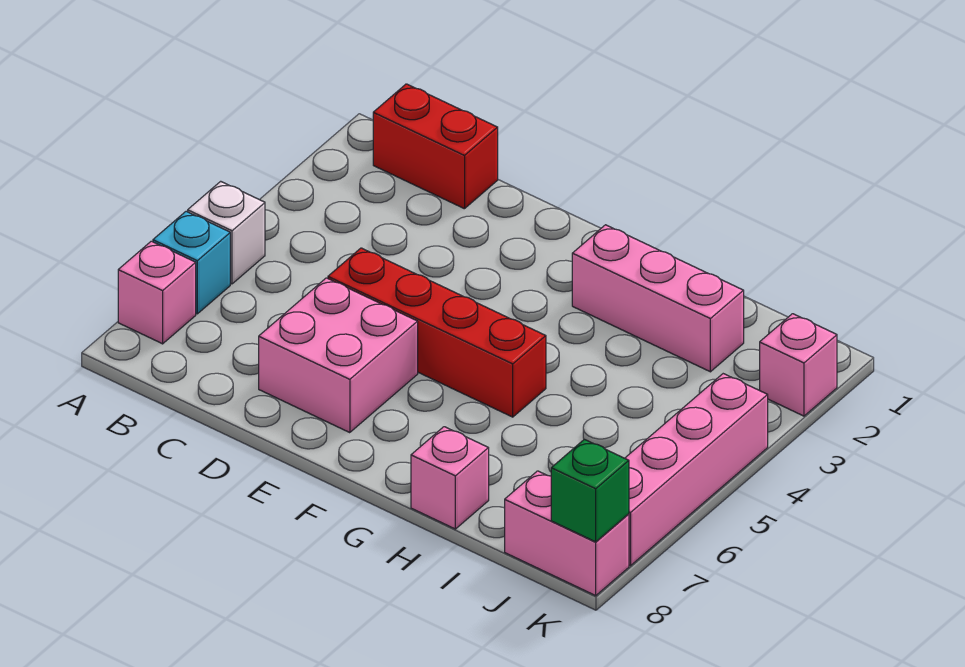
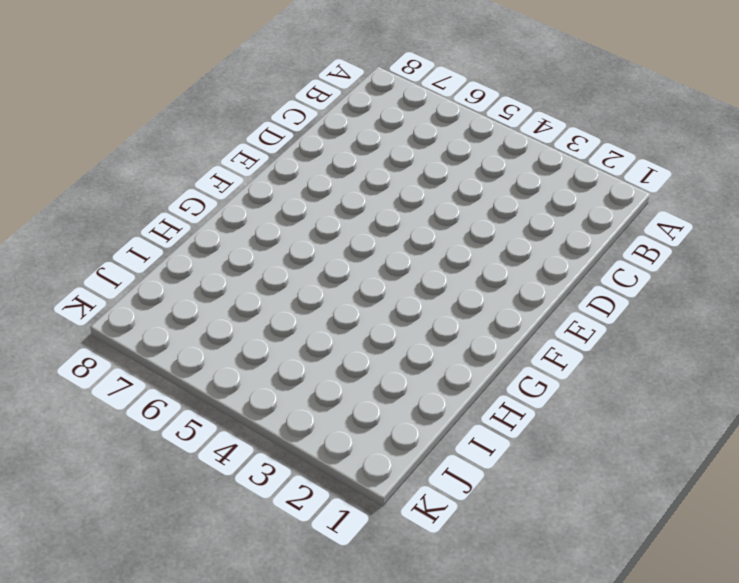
none -> white brick A5 level 1
none -> cyan brick A6 level 1
none -> pink brick A7 level 1

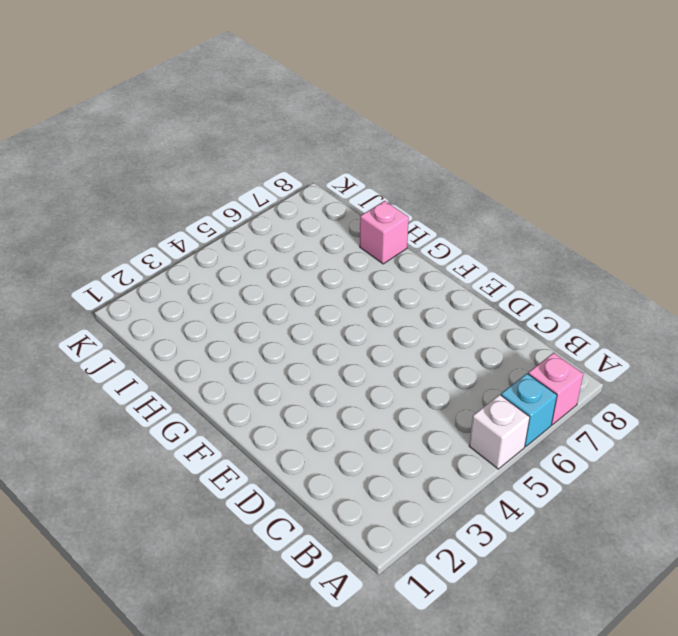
none -> red brick B1:C1 level 1
none -> red brick D5:G5 level 1
none -> pink brick D6:E7 level 1

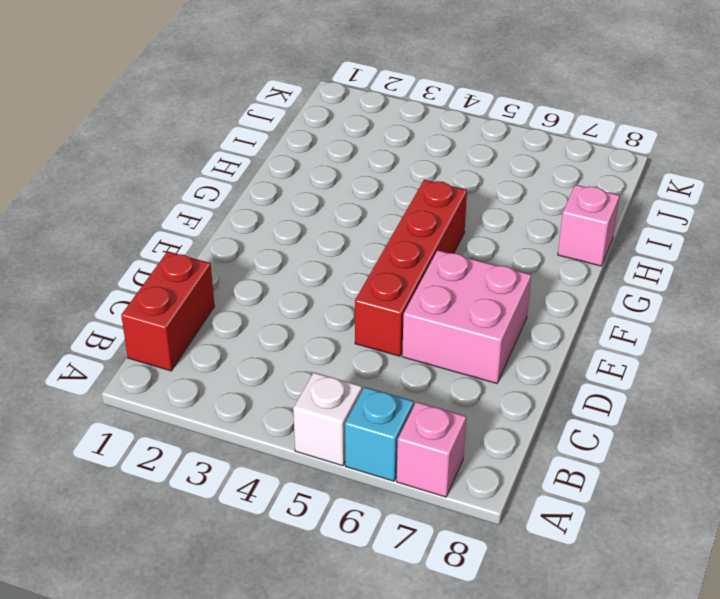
none -> pink brick G2:I2 level 1
none -> pink brick J8:K8 level 1
none -> pink brick K2 level 1

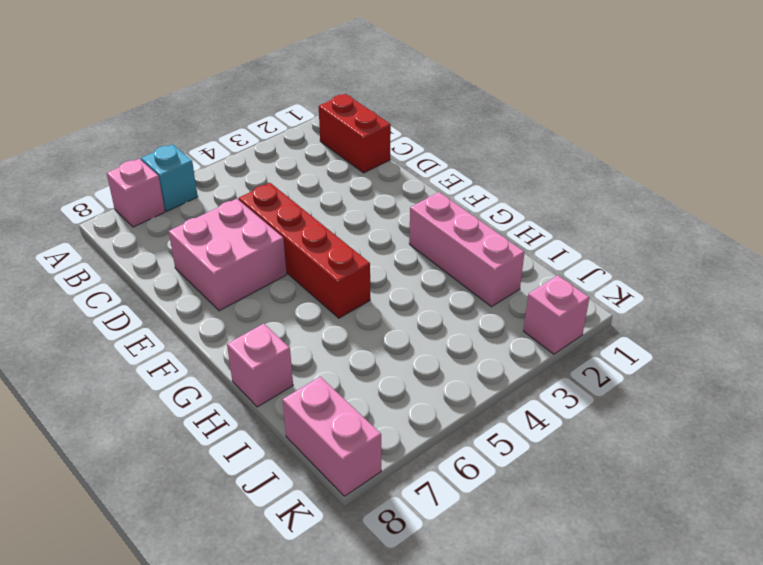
none -> white brick A5 level 1
none -> pink brick K4:K7 level 1
none -> green brick K8 level 2

